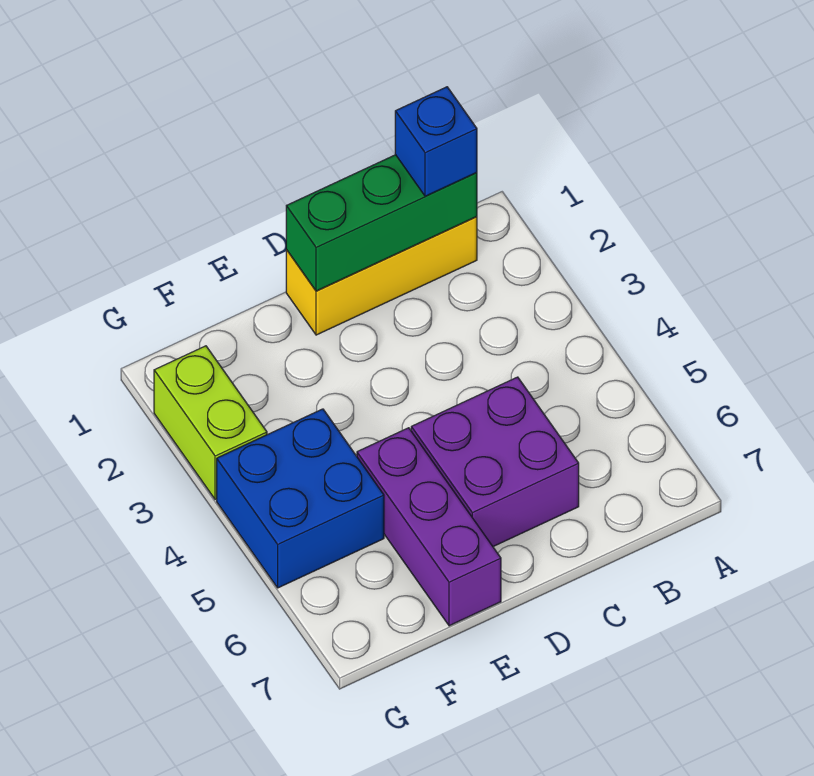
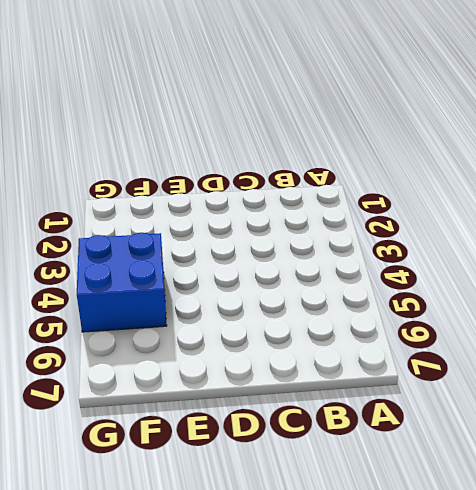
none -> yellow brick B1:D1 level 1
none -> purple brick C5:D6 level 1

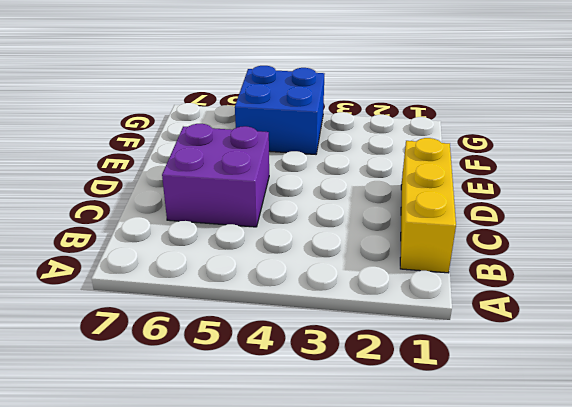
none -> purple brick E5:E7 level 1
none -> lime brick G2:G3 level 1

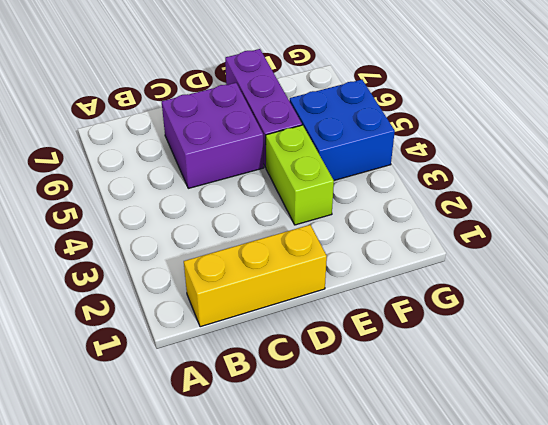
lime brick E3:E4 level 1 -> lime brick G2:G3 level 1
none -> green brick B1:D1 level 2
none -> blue brick B1 level 3

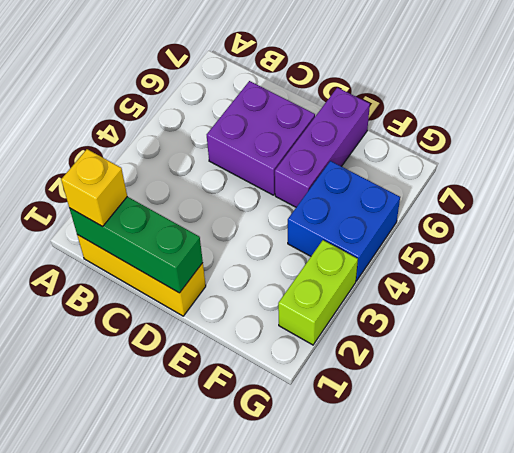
yellow brick B1 level 3 -> blue brick B1 level 3

